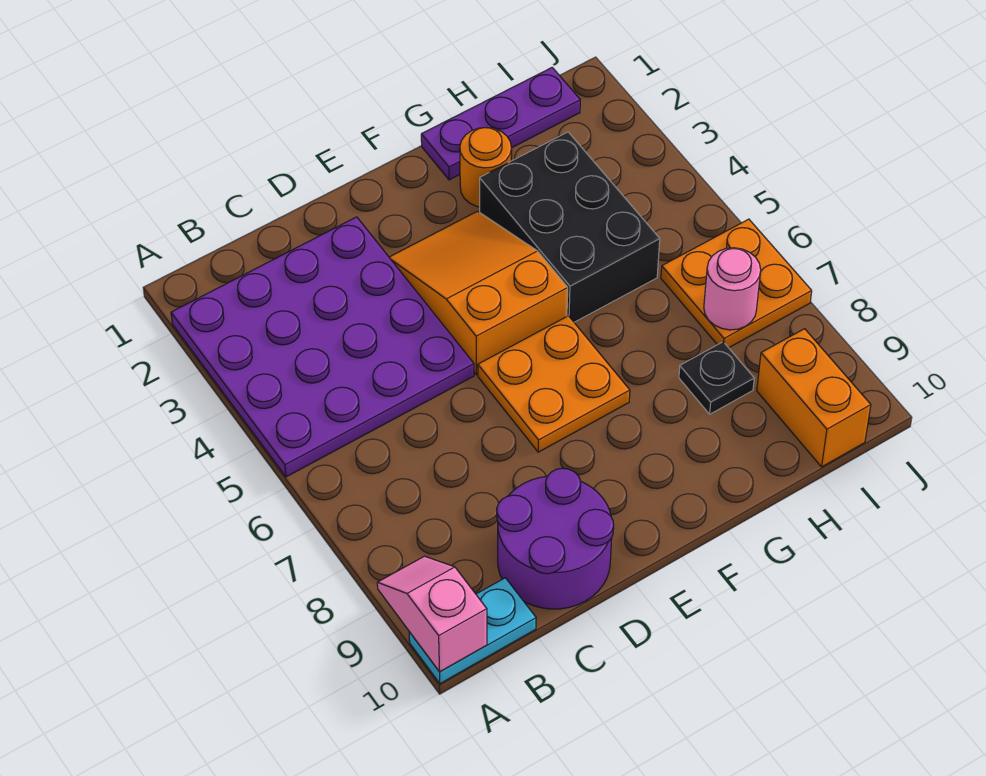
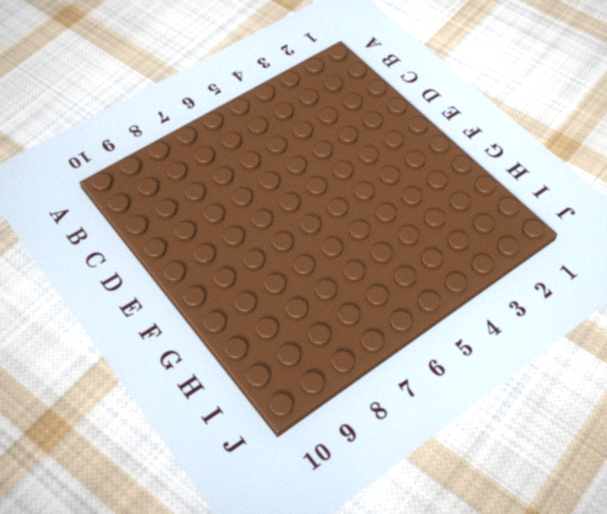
none -> purple plate A2:D5 level 1
none -> cyan plate A10:B10 level 1
none -> purple round brick C9:D10 level 1

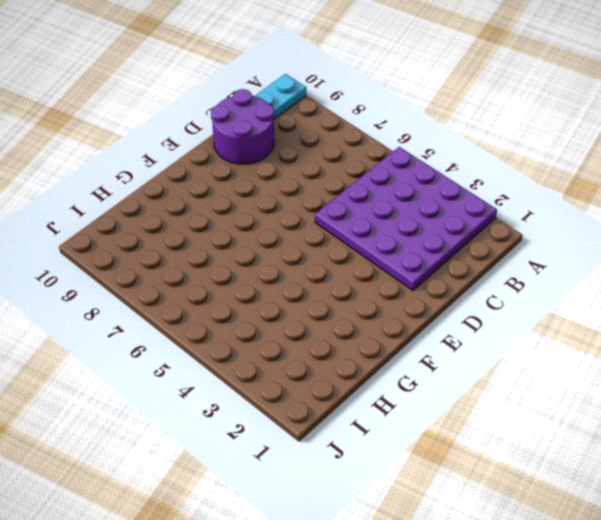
none -> orange slope E3:F5 level 1 top 5
none -> orange plate E6:F7 level 1
none -> purple plate G1:I1 level 1

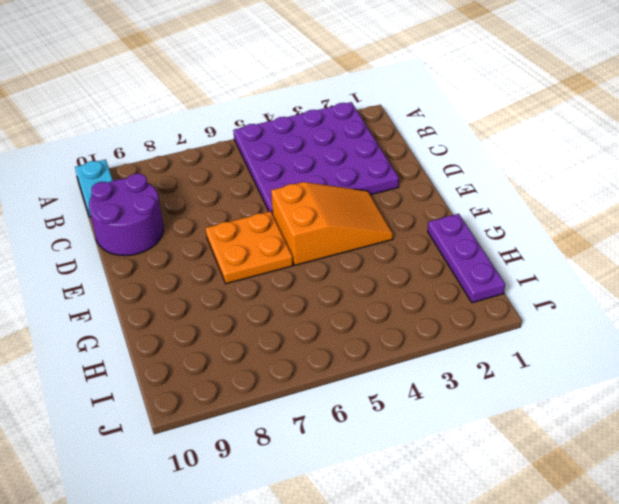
none -> orange round brick G2 level 1
none -> black brick G3:H5 level 1
none -> black plate H8 level 1

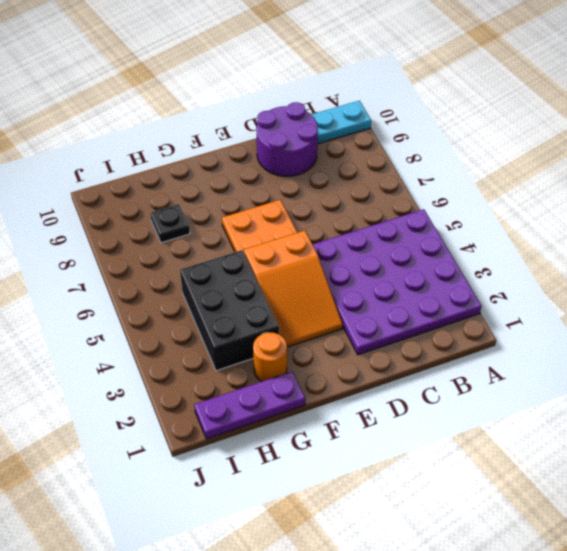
none -> orange plate I6:J7 level 1
none -> orange brick I9:I10 level 1
none -> pink slope A9:A10 level 2 top 10

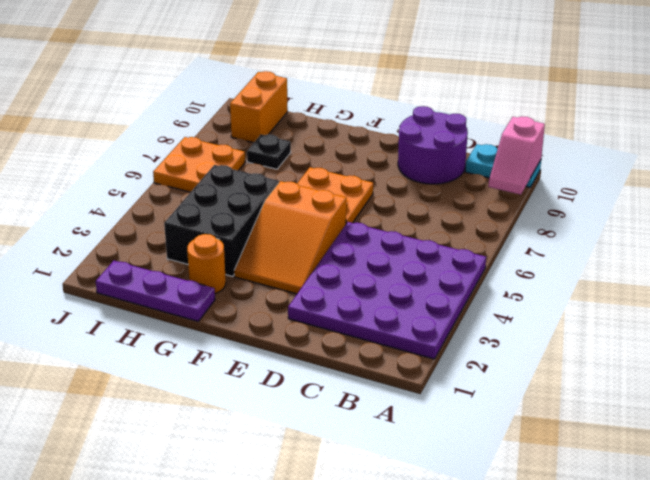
none -> pink round brick I7 level 2

